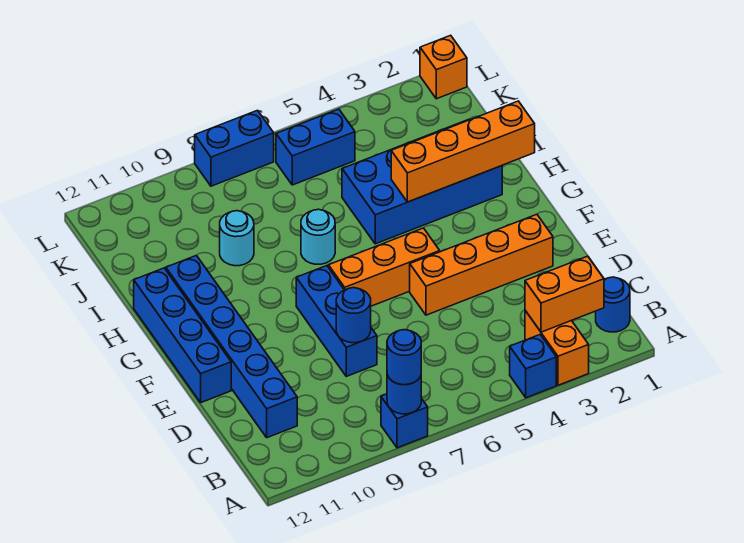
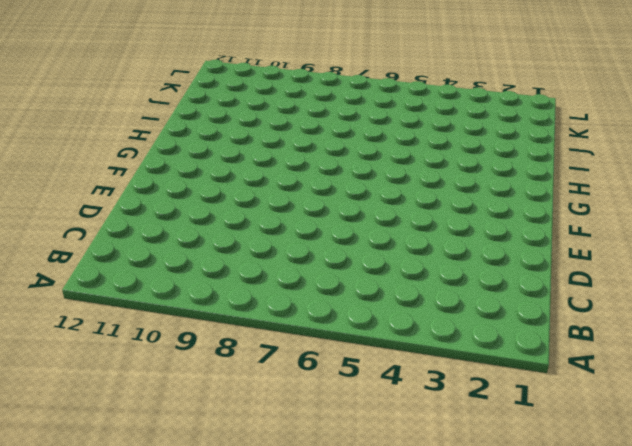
none -> orange brick A3:B3 level 1
none -> blue brick A4 level 1
none -> blue brick A8 level 1

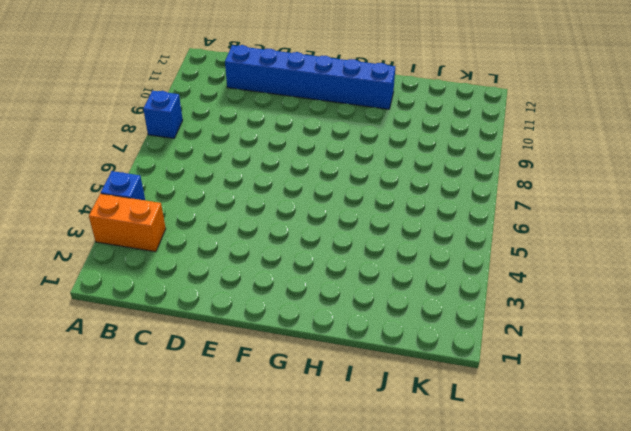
none -> blue round brick B1 level 1
none -> blue brick D8:F8 level 1
none -> orange brick E2:E5 level 1

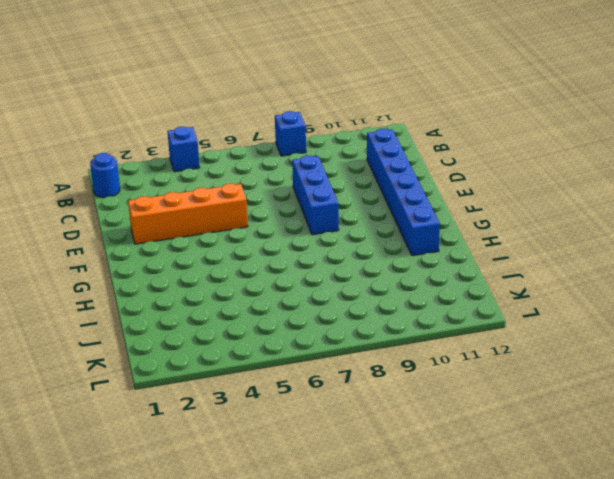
none -> orange brick A3:B3 level 1
none -> blue brick E12:H12 level 1
none -> orange brick F5:F7 level 1

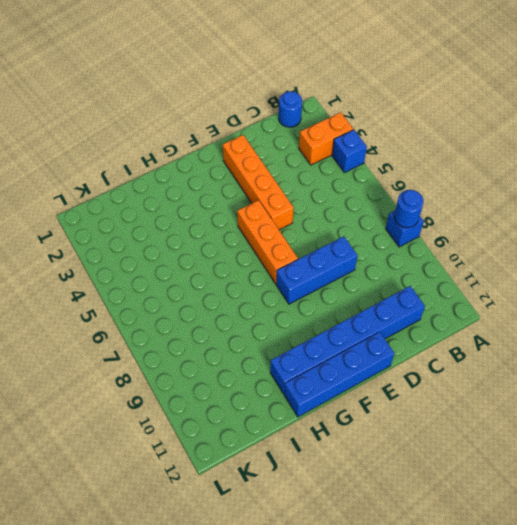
none -> blue brick H2:I5 level 1
none -> cyan round brick H7 level 1
none -> cyan round brick I9 level 1

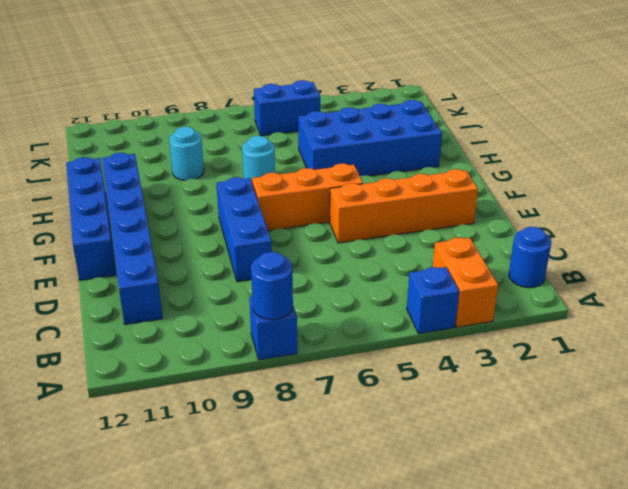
none -> orange brick L1 level 1
none -> blue brick L7:L8 level 1
none -> orange brick B2:B3 level 2

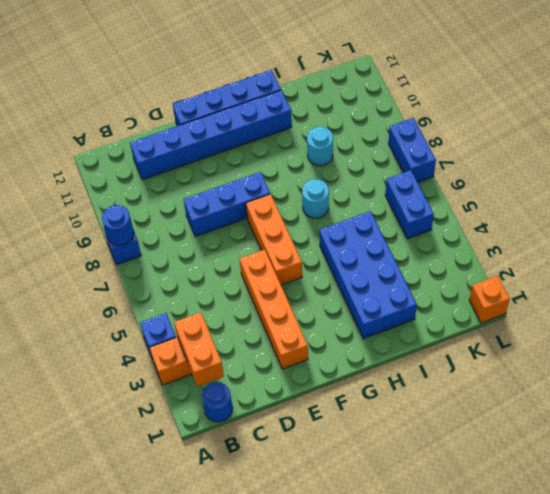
none -> blue round brick D8 level 2
none -> orange brick H1:H4 level 2
none -> blue round brick A8 level 3

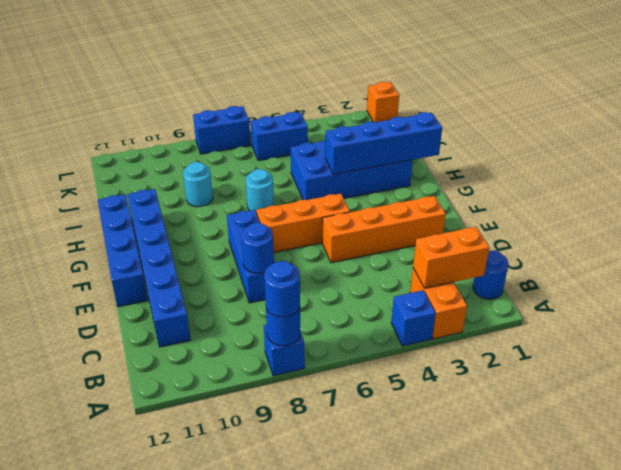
blue brick H1:H4 level 2 -> orange brick H1:H4 level 2

